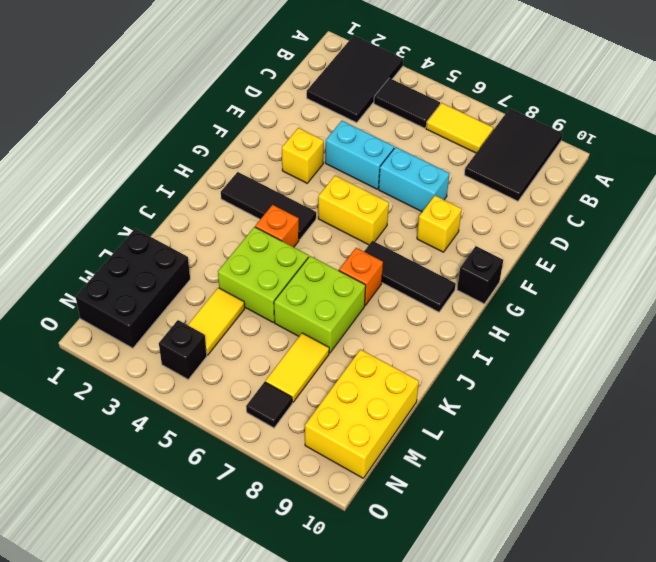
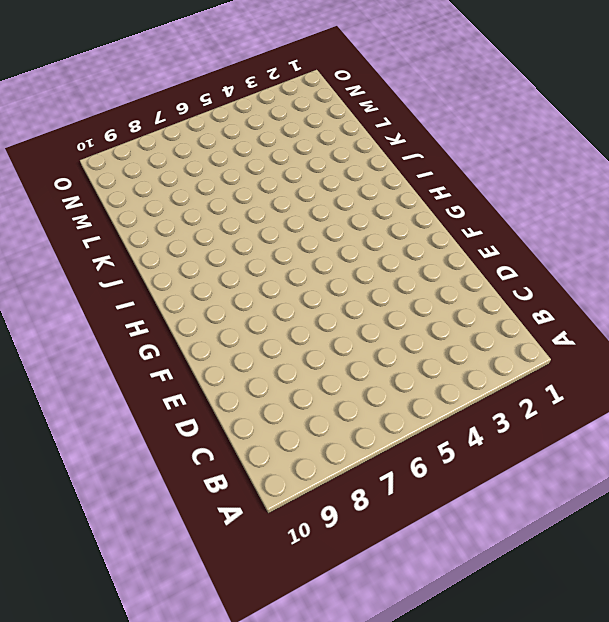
none -> black tile A2:C3 level 1
none -> black tile A8:C9 level 1
none -> black tile B4:B5 level 1

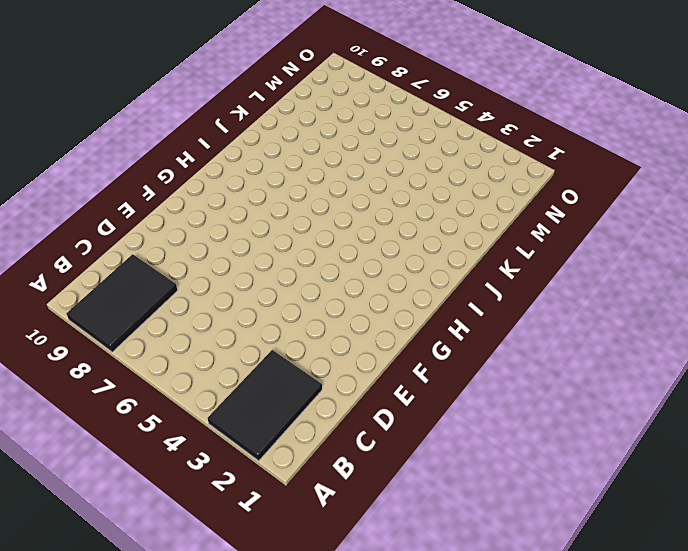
none -> black tile B4:B5 level 1
none -> yellow tile B6:B7 level 1
none -> cyan brick E4:E5 level 1

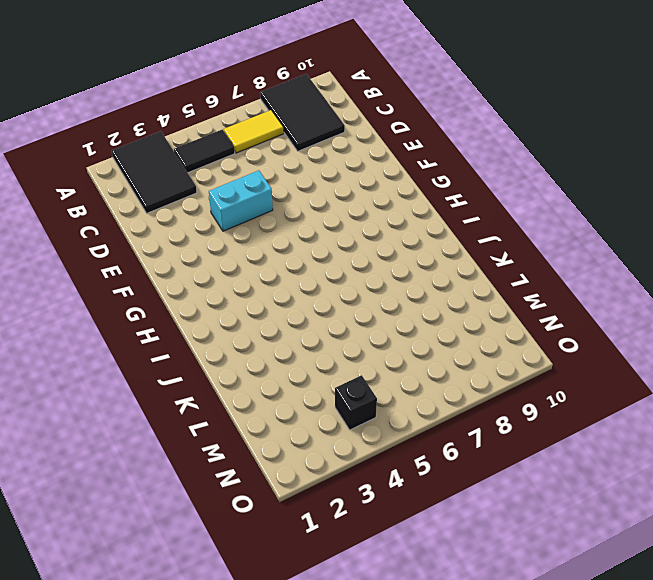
none -> cyan brick E6:E7 level 1
none -> yellow brick F3 level 1
none -> yellow brick F8 level 1

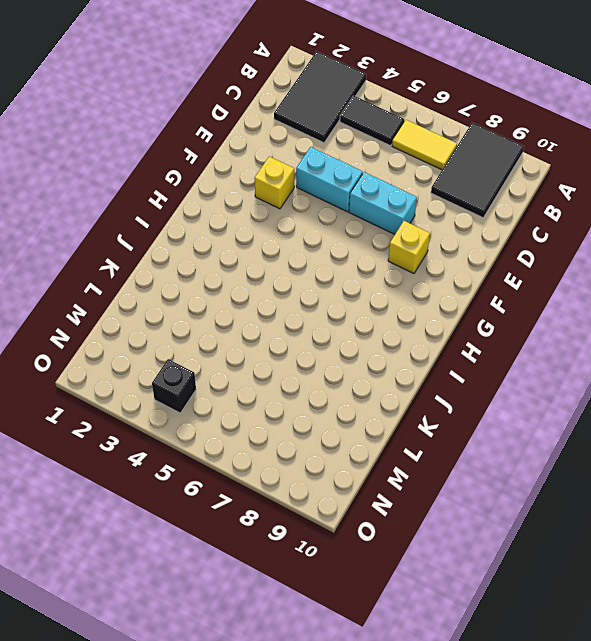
none -> yellow brick G5:G6 level 1
none -> black brick G10 level 1
none -> black tile H2:H4 level 1

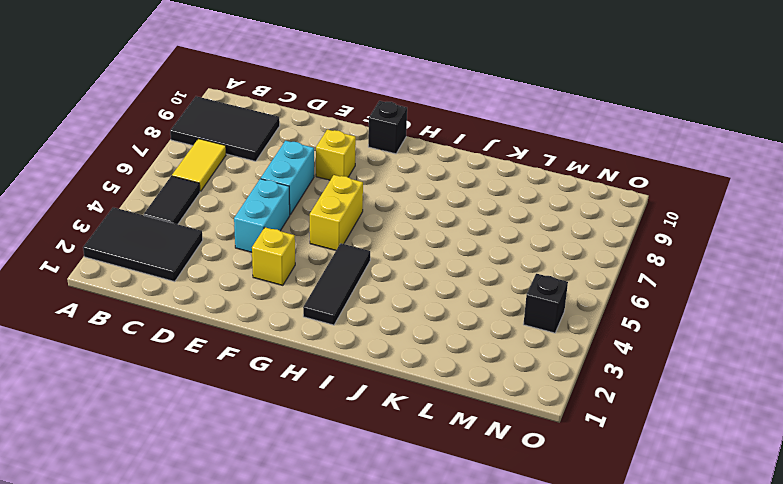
none -> black tile H7:H9 level 1
none -> orange brick I4 level 1
none -> orange brick I7 level 1

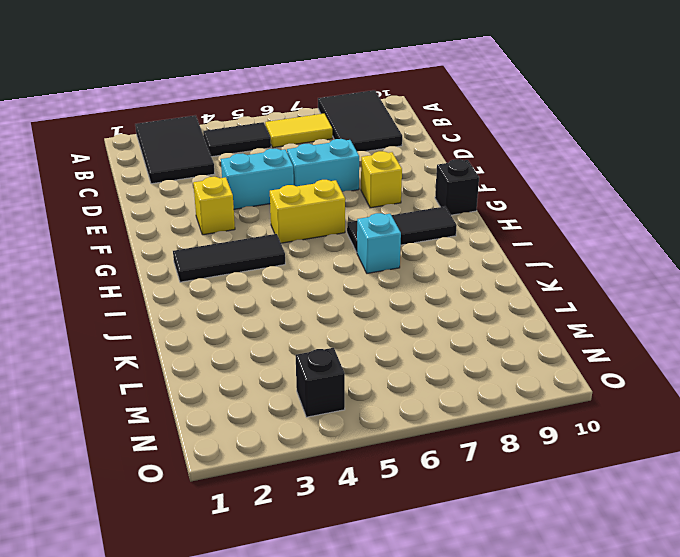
cyan brick I7 level 1 -> orange brick I7 level 1
none -> orange brick I4 level 1
none -> lime brick J4:K5 level 1
none -> lime brick J6:K7 level 1

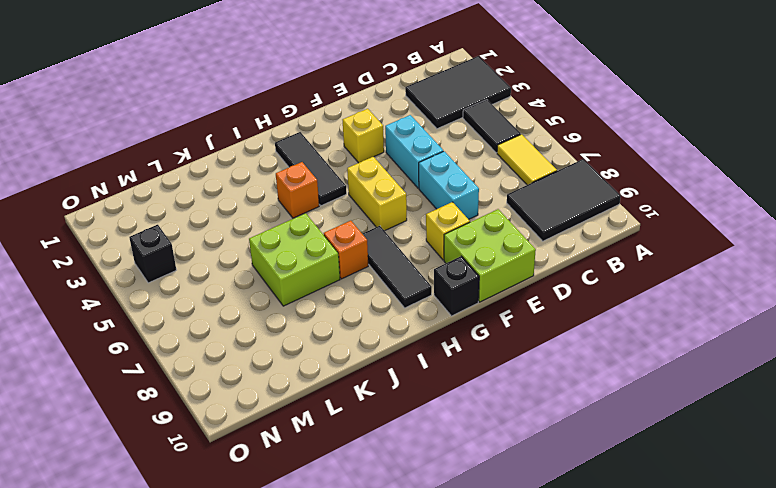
lime brick E9:F10 level 1 -> lime brick J4:K5 level 1
none -> black brick L1:N2 level 1
none -> yellow tile L4:M4 level 1
none -> yellow tile L7:M7 level 1

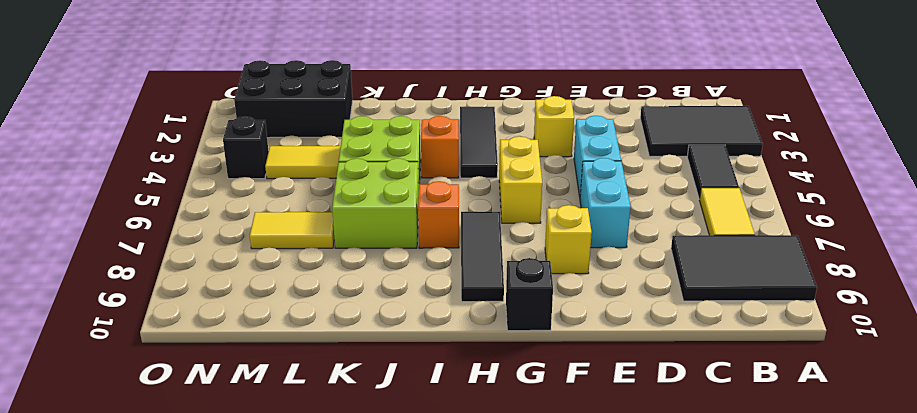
none -> yellow brick L9:N10 level 1
none -> black tile N7 level 1

